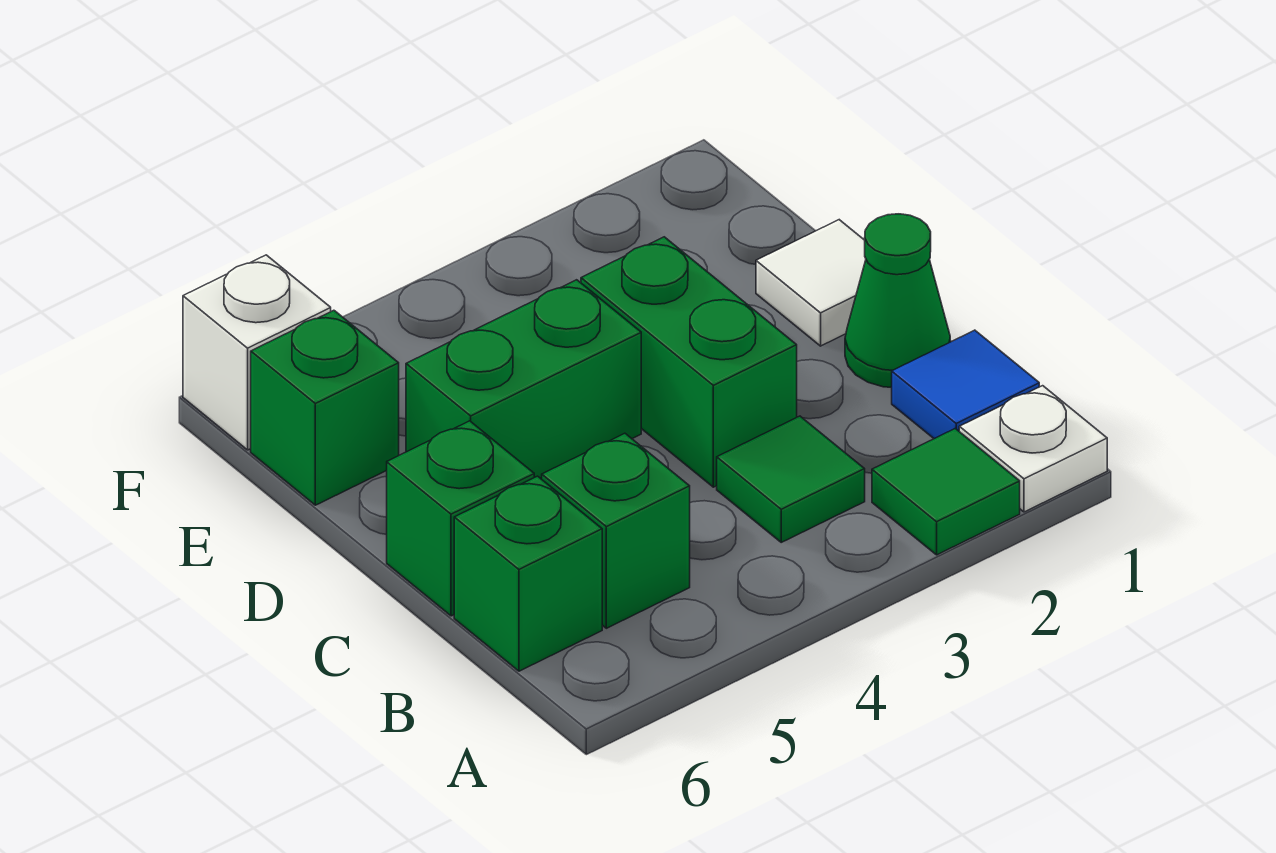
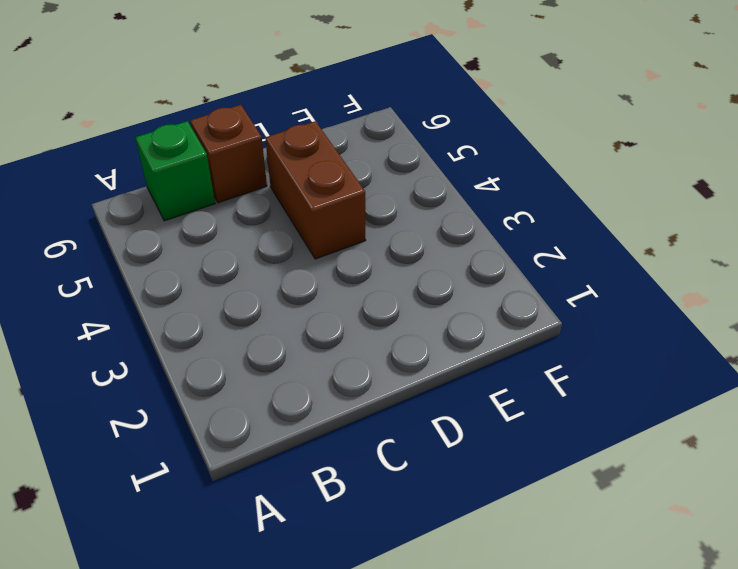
brown brick C6 level 1 -> green brick C6 level 1
brown brick D4:D5 level 1 -> green brick D4:D5 level 1
none -> white plate A1 level 1
none -> green tile A2 level 1
none -> blue tile B1 level 1

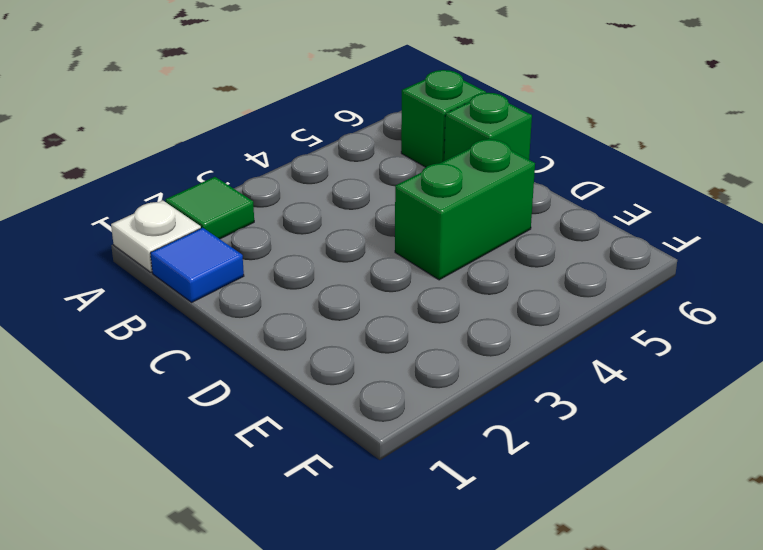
none -> green tile B3 level 1
none -> green brick B5 level 1
none -> green cone C1 level 1

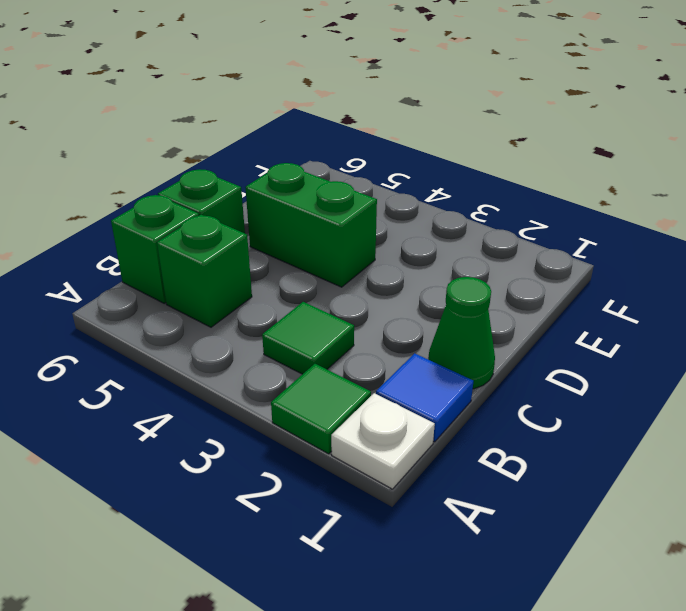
none -> green brick C3:D3 level 1
none -> white tile D1 level 1
none -> green brick E6 level 1

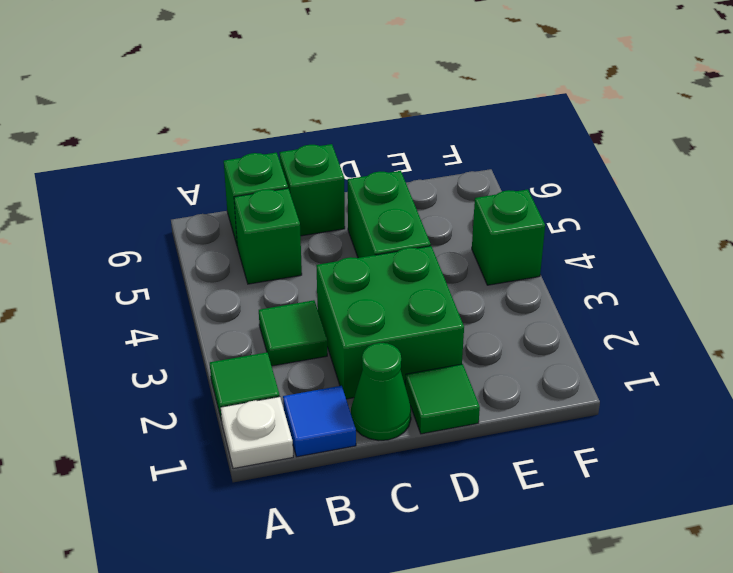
green brick C2:D3 level 1 -> green brick C3:D3 level 1
green tile D1 level 1 -> white tile D1 level 1
green brick F4 level 1 -> green brick E6 level 1
none -> white brick F6 level 1

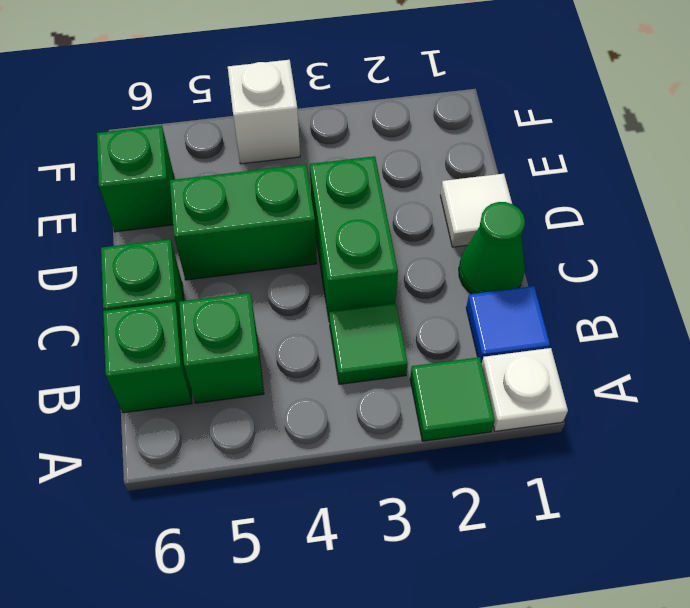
white brick F4 level 1 -> white brick F6 level 1

